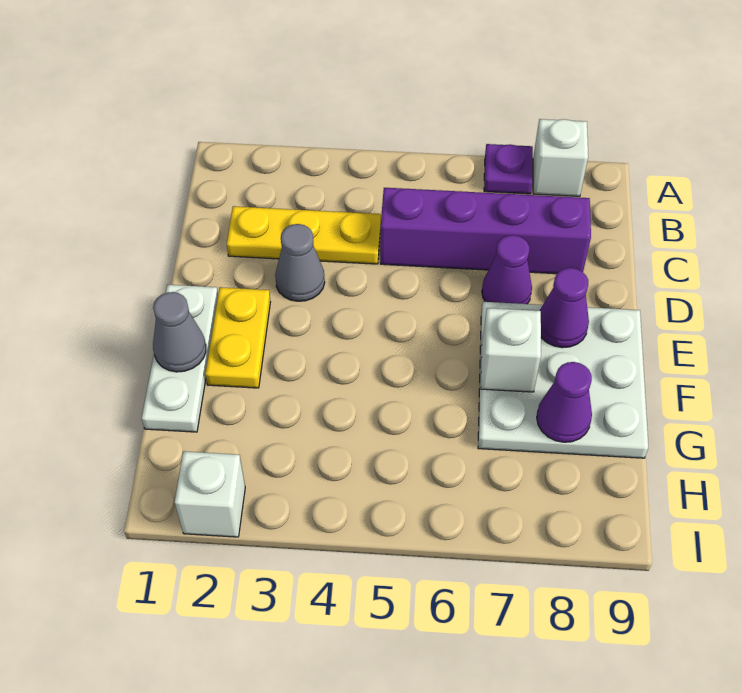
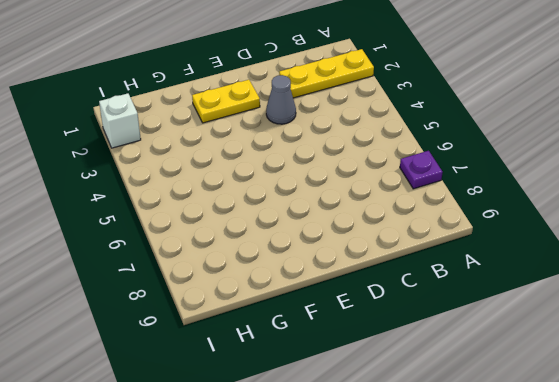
yellow plate A2:C2 level 1 -> yellow plate C2:C4 level 1
none -> white brick A8 level 1
none -> purple brick C5:C8 level 1
none -> purple cone D7 level 1

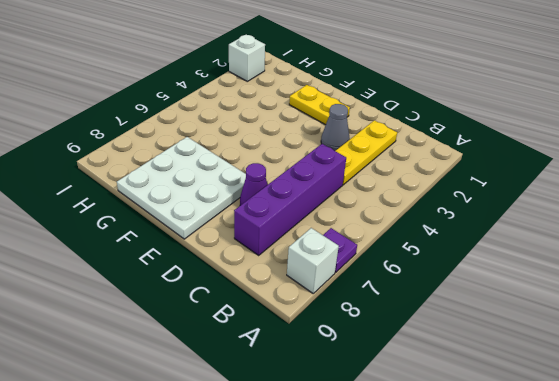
none -> white plate E1:G1 level 1
none -> purple cone E8 level 2
none -> grey cone F1 level 2

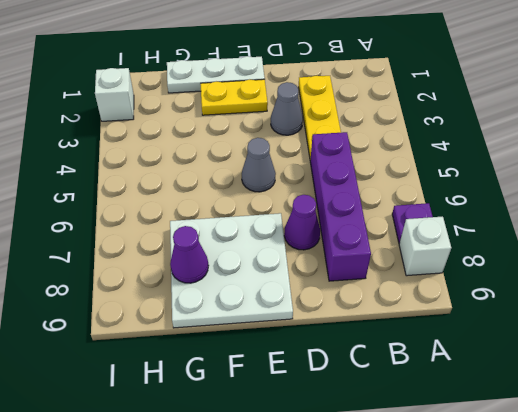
grey cone E5 level 1 -> grey cone F1 level 2
none -> purple cone E8 level 2
none -> white brick F7 level 2

